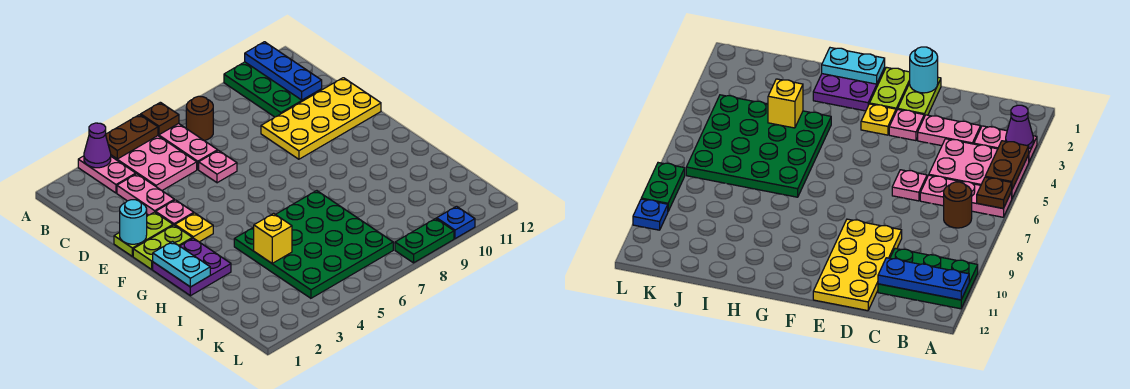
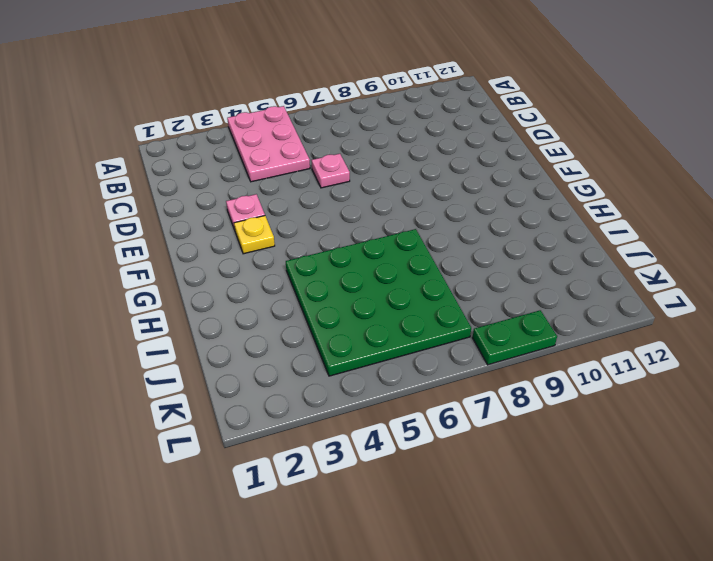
none -> pink plate A3:B3 level 1
none -> pink plate A6:C6 level 1
none -> green plate A10:C11 level 1

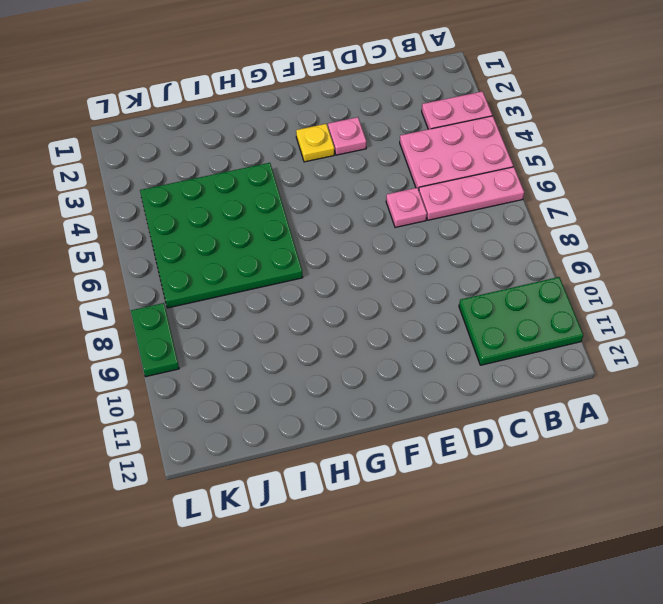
none -> brown round brick B7 level 1
none -> pink plate C3:D3 level 1
none -> yellow plate D9:E12 level 1

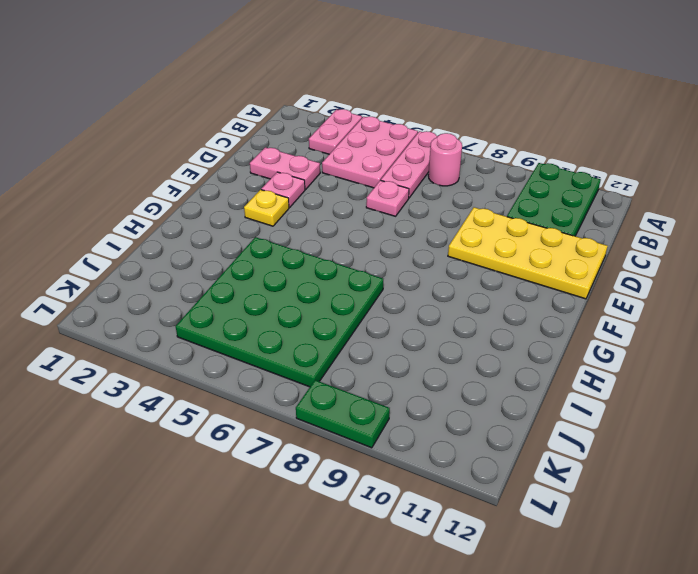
pink round brick B7 level 1 -> brown round brick B7 level 1
pink plate D2:D3 level 1 -> pink plate C3:D3 level 1
none -> lime plate E1:E2 level 1
none -> lime plate F1:F2 level 1
none -> purple plate G1:H2 level 1

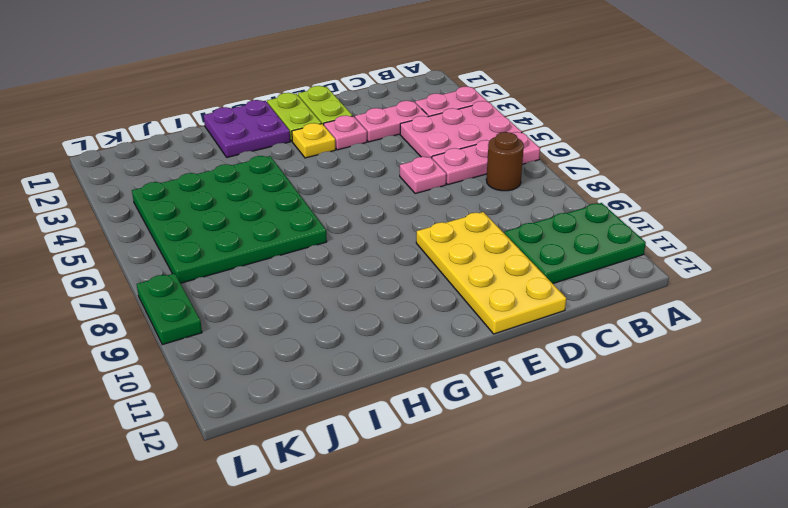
none -> blue plate L10 level 1
none -> purple cone A3 level 2
none -> brown plate A4:A5 level 2

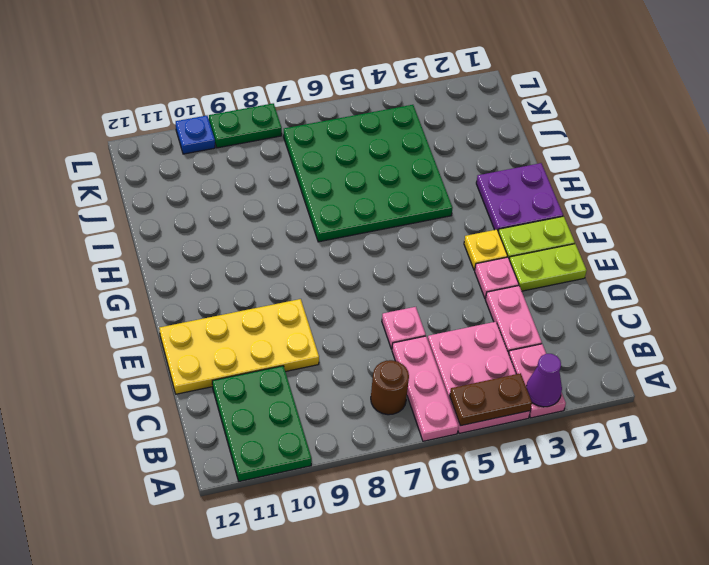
none -> brown plate A6 level 2
none -> blue plate A11:C11 level 2
none -> cyan round brick E1 level 2

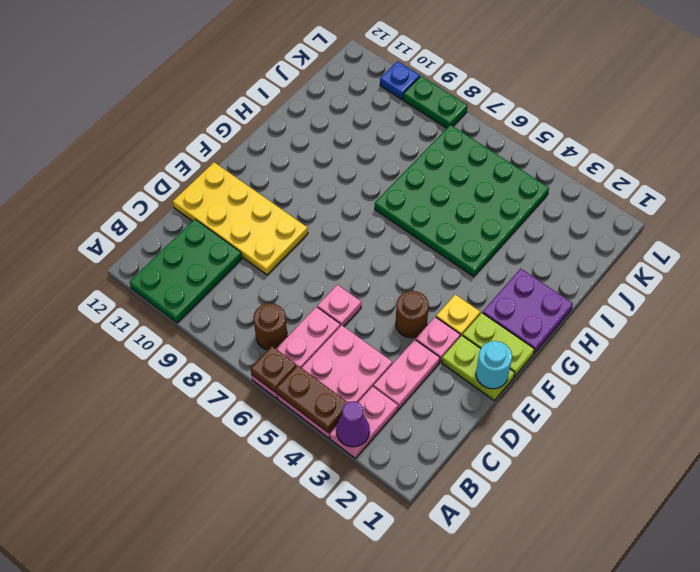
brown round brick E4 level 1 -> none
none -> blue plate A11:C11 level 2
none -> cyan plate G1:H1 level 2
none -> yellow brick I4 level 2

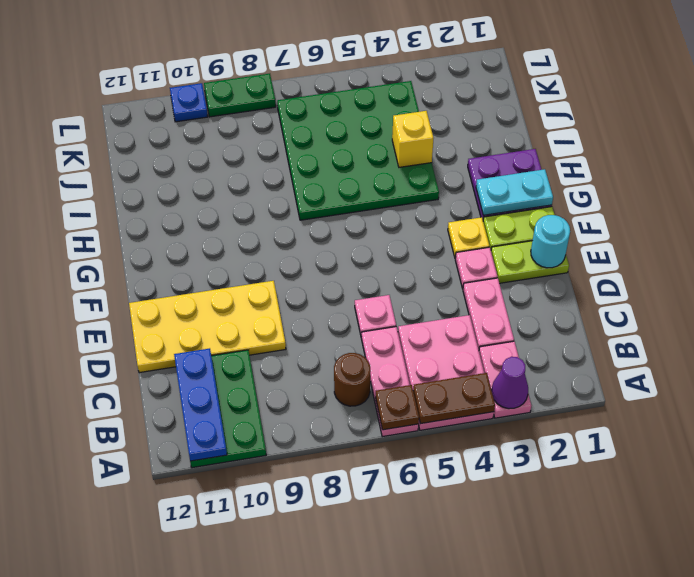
cyan plate G1:G2 level 2 -> cyan plate G1:H1 level 2

